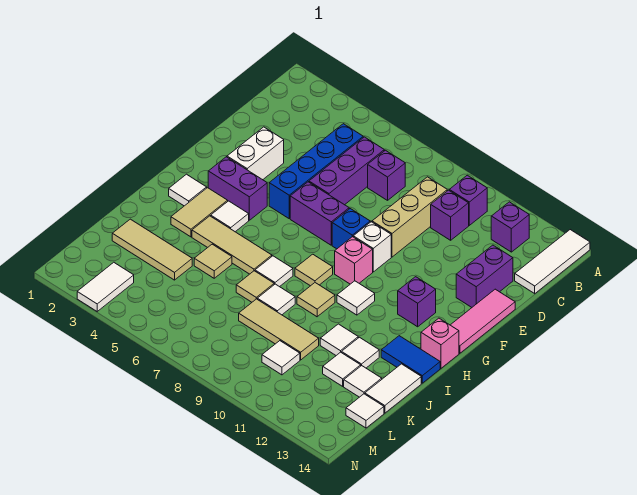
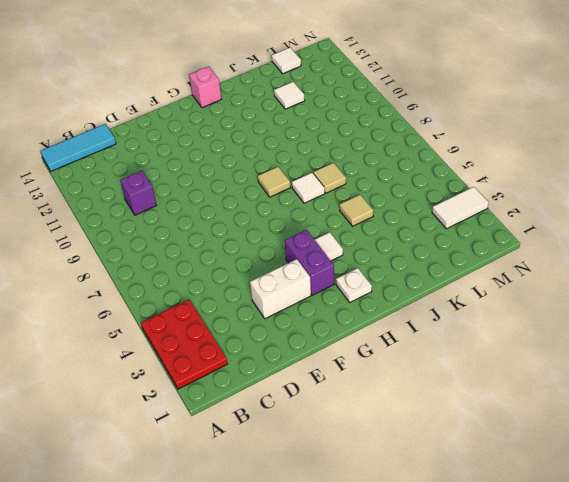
red plate A2:B4 level 1 -> none
cyan tile A14:C14 level 1 -> white tile A14:C14 level 1
white plate H2 level 1 -> white tile H2 level 1
none -> purple brick B10 level 1
none -> purple brick B12 level 1
none -> blue brick C5:F5 level 1
none -> purple brick C6:E6 level 1

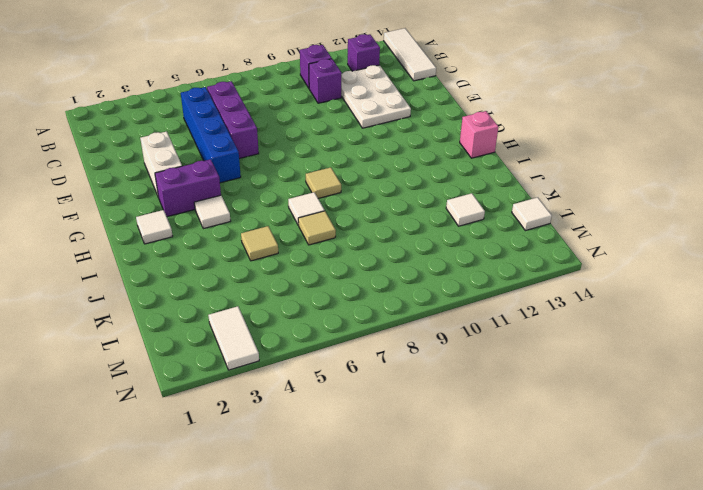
white plate C11:E12 level 1 -> none
none -> purple brick C7 level 1
none -> tan brick C9:E9 level 1
none -> purple brick D13:E13 level 1
none -> pink tile E14:G14 level 1

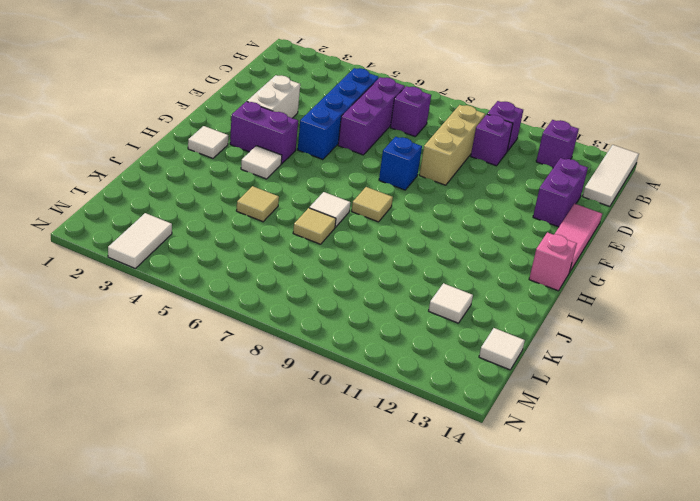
none -> purple brick F6:F7 level 1
none -> white brick F9 level 1
none -> pink brick G9 level 1
none -> purple brick G12 level 1

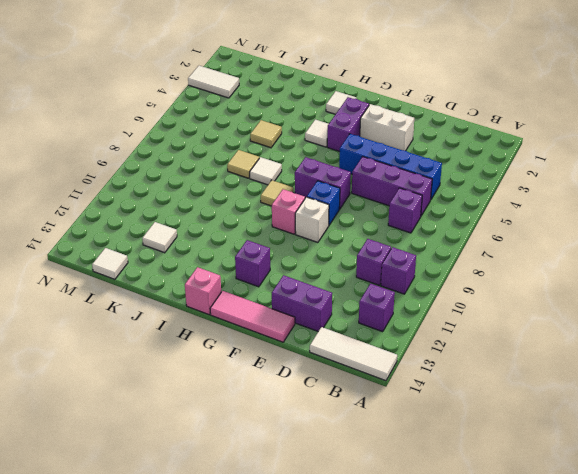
purple brick F7:G7 level 1 -> purple brick F6:F7 level 1
none -> tan brick C9:E9 level 1
none -> tan tile H3:I3 level 1
none -> white tile H10 level 1
none -> tan tile I4:I6 level 1

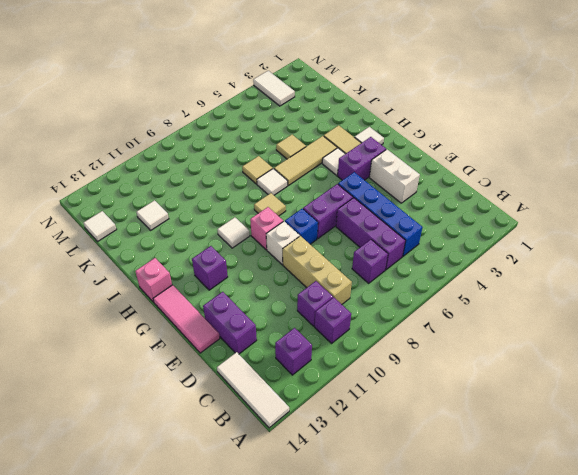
none -> tan tile I9 level 1
none -> blue tile I13:I14 level 1
none -> white tile J8 level 1
none -> white tile J11 level 1

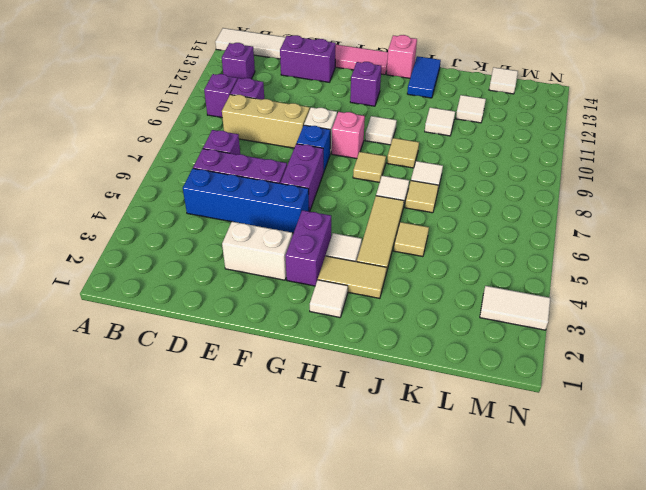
none -> white tile J12 level 1
none -> white tile J14:K14 level 1
none -> tan tile K2:K4 level 1
none -> tan tile K8:K10 level 1

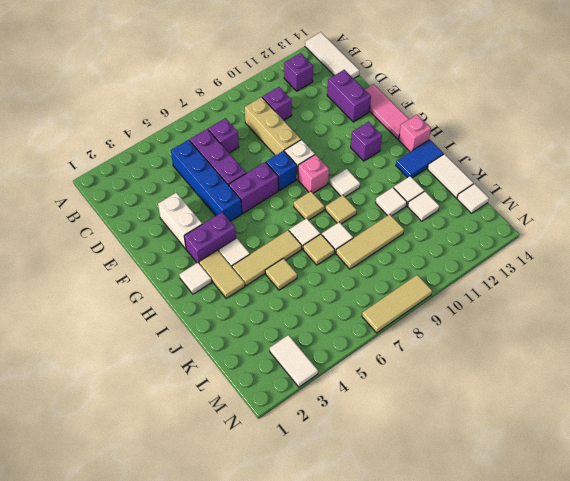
tan tile N7:N9 level 1 -> tan tile K2:K4 level 1
none -> purple brick B10 level 1
none -> white tile K13 level 1
none -> white tile L10 level 1

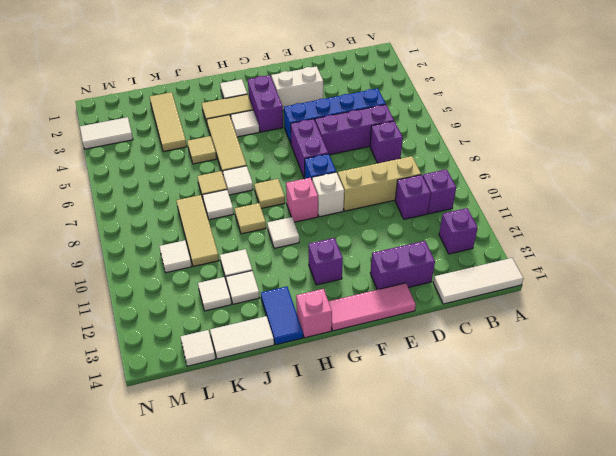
none -> white tile K13 level 1

